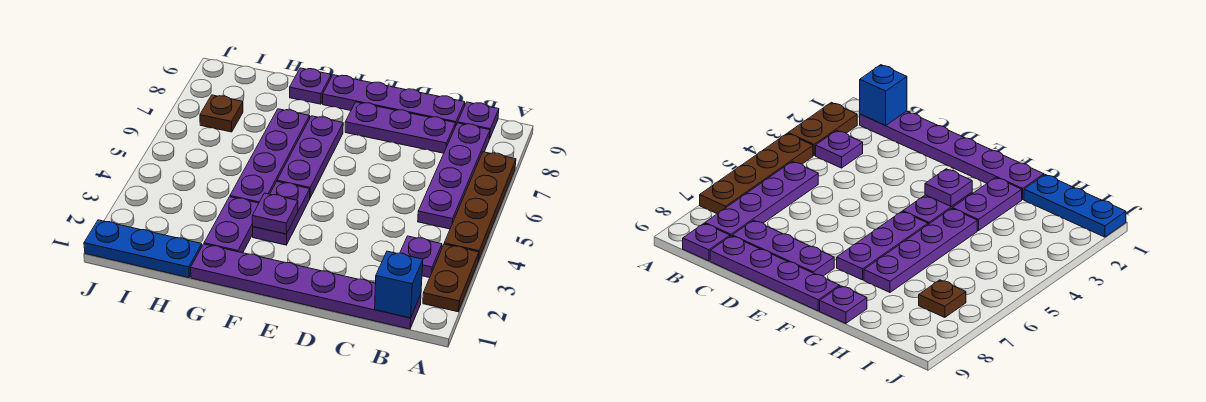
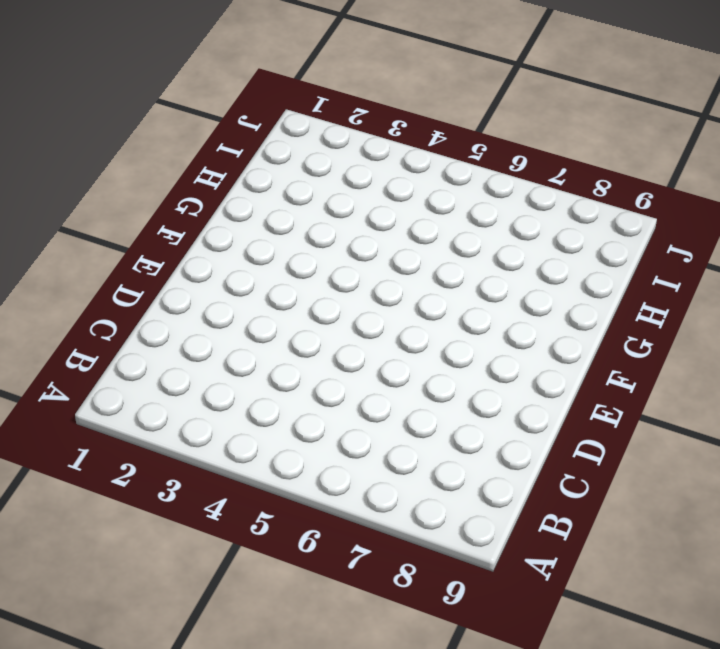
none -> brown plate A2:A3 level 1
none -> brown plate A4:A7 level 1
none -> purple plate B1:G1 level 1

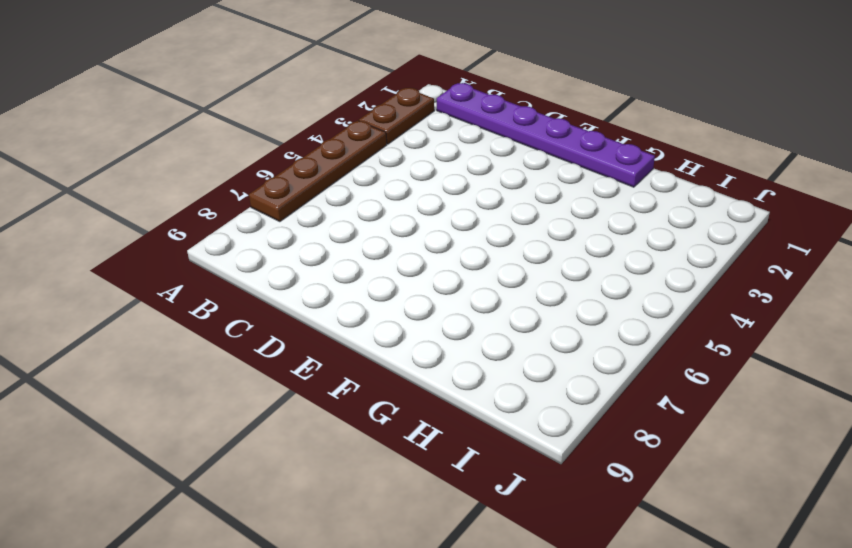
none -> purple plate B3 level 1
none -> purple plate B5:B8 level 1
none -> purple plate B9 level 1

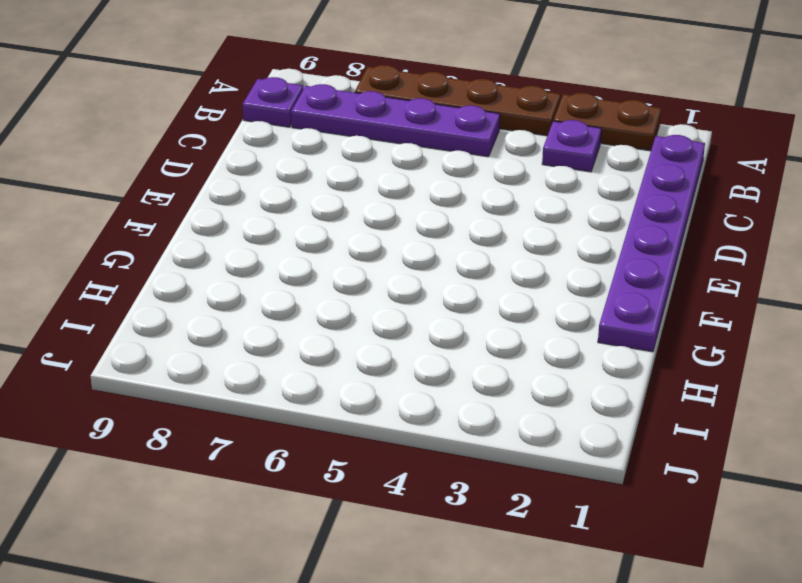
none -> purple plate C8:E8 level 1
none -> purple plate C9:F9 level 1
none -> purple plate F3:F4 level 1

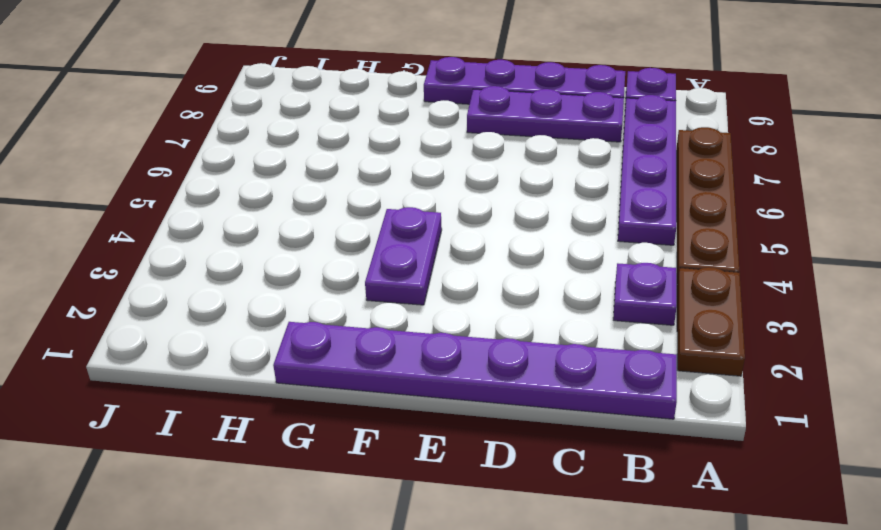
none -> purple plate F5:F7 level 1
none -> purple plate G2:G3 level 1
none -> purple plate G4:G7 level 1

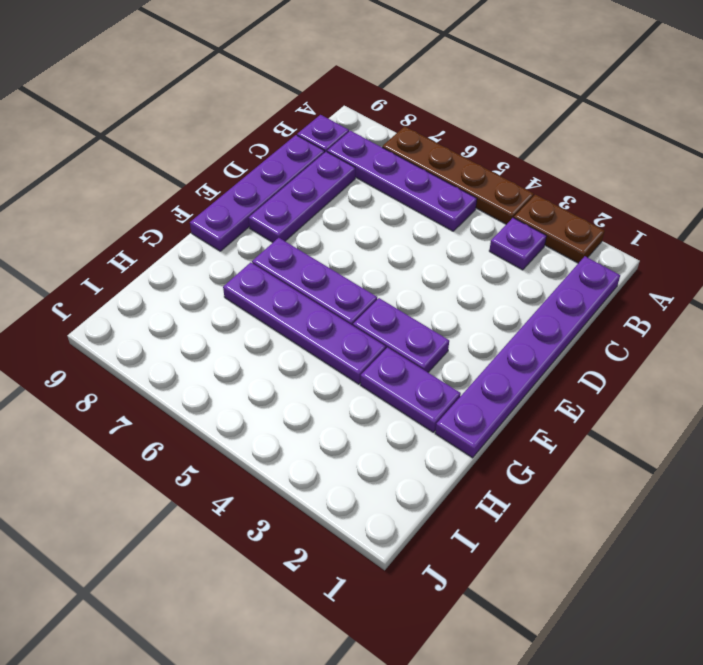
none -> purple plate G9 level 1
none -> blue plate H1:J1 level 1
none -> brown plate I7 level 1

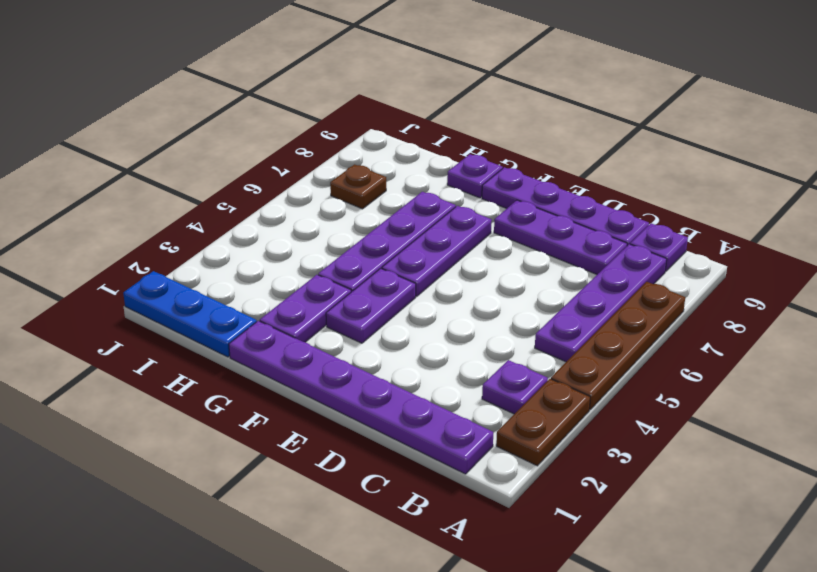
none -> blue brick B1 level 2
none -> purple plate F3 level 2

